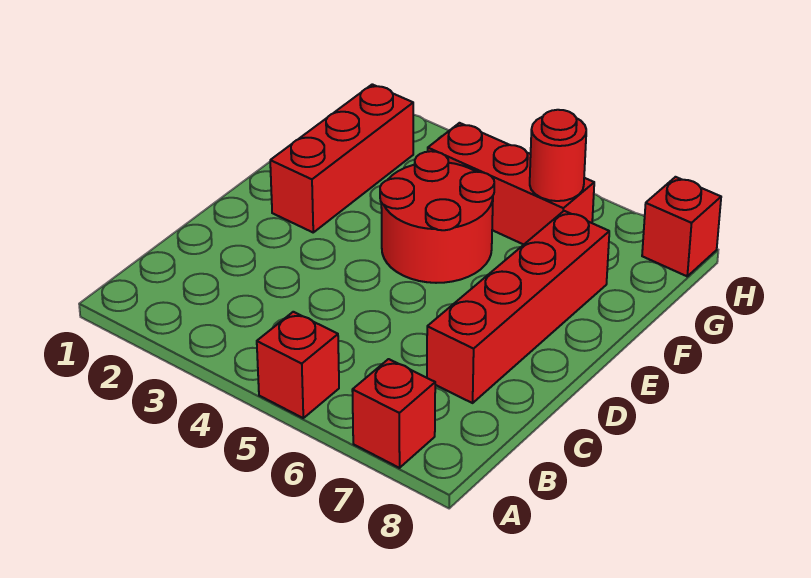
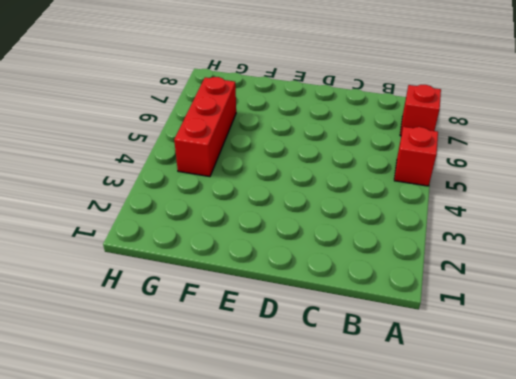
none -> red brick C7:F7 level 1
none -> red brick E2:G2 level 1

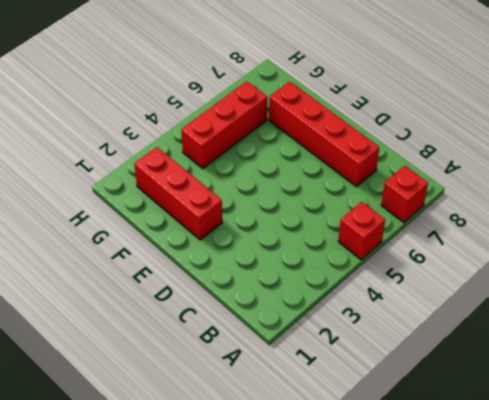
none -> red round brick E4:F5 level 1
none -> red brick H8 level 1

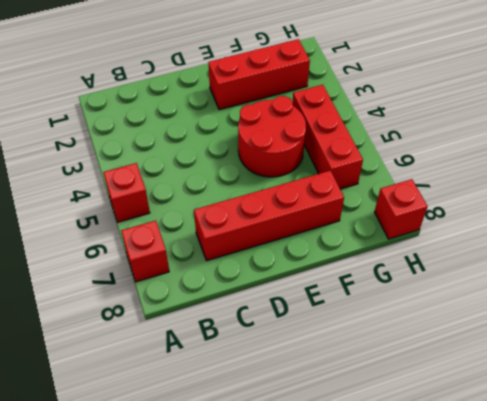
none -> red round brick G6 level 2

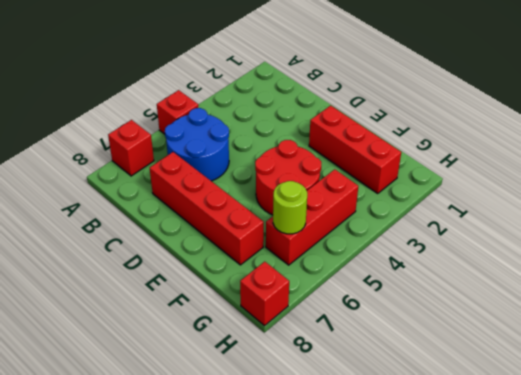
blue round brick B5:C6 level 1 -> none
lime round brick G6 level 2 -> red round brick G6 level 2

